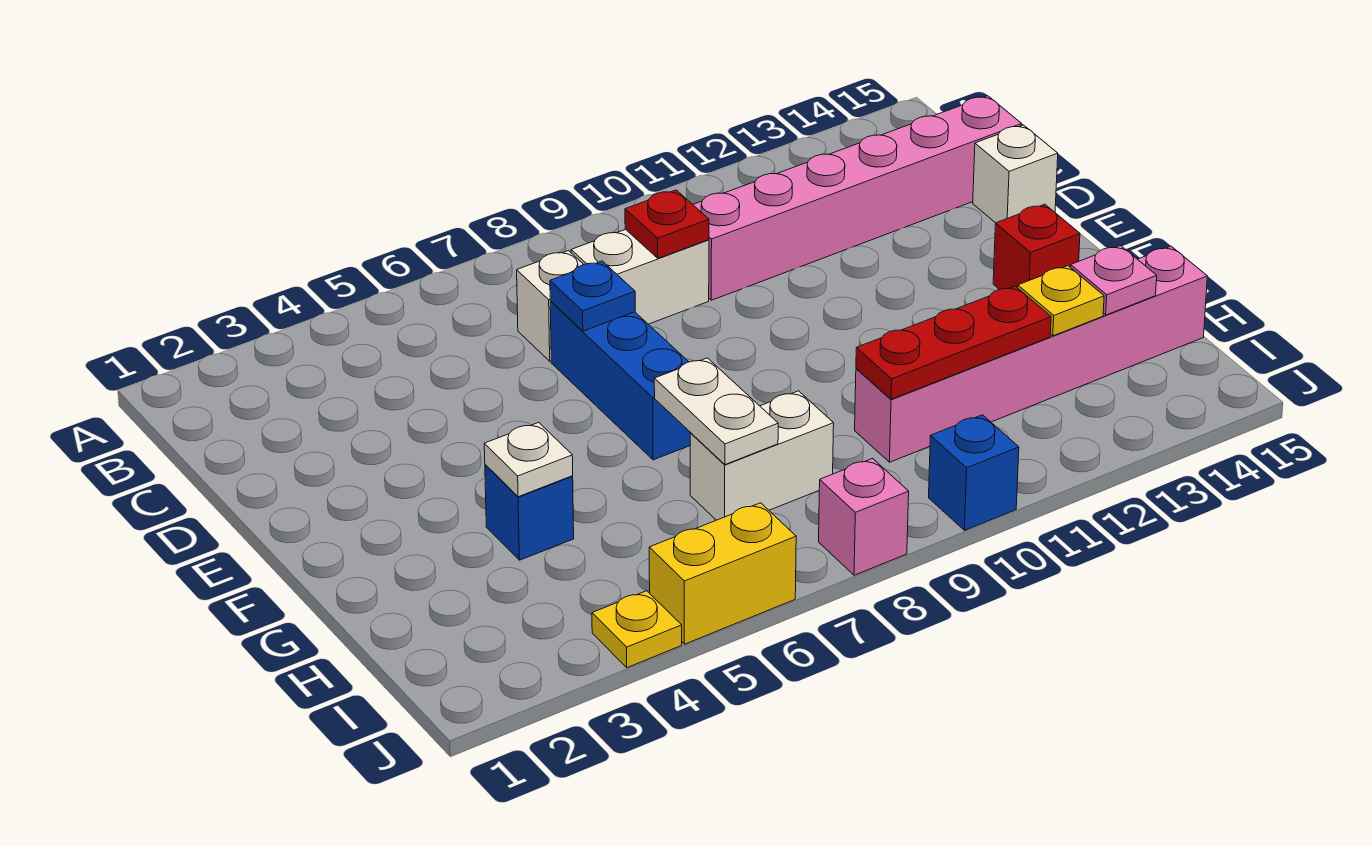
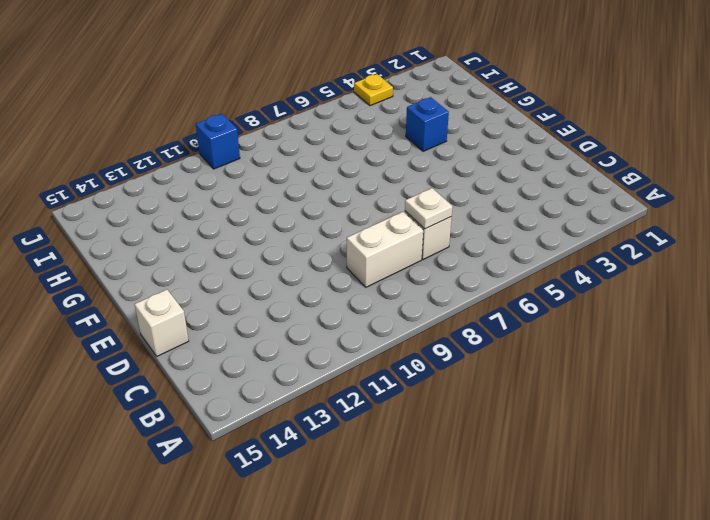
white plate C7 level 2 -> white plate G4 level 2
none -> pink brick C10:C15 level 1
none -> blue brick D7:F7 level 1
none -> red brick F14 level 1

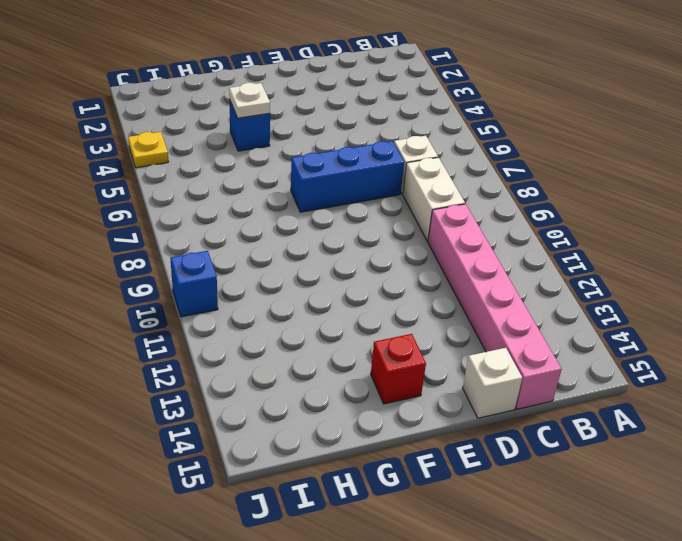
none -> white brick H7:H8 level 1
none -> pink brick H10:H15 level 1
none -> yellow brick J5:J6 level 1

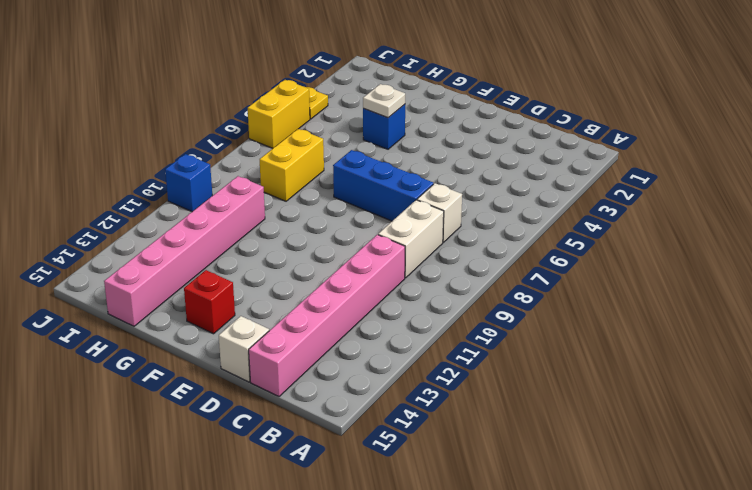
yellow brick H7:H8 level 1 -> white brick H7:H8 level 1
none -> pink brick J8 level 1
none -> red plate C9 level 2
none -> blue plate D7 level 2

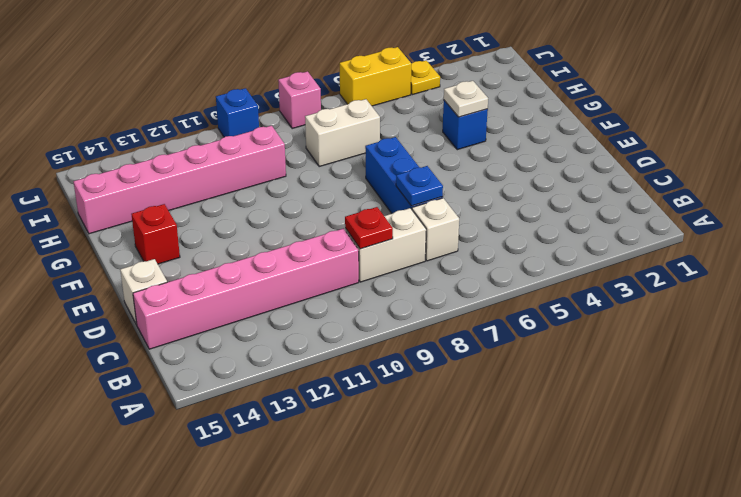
none -> white plate G7:H7 level 2
none -> red plate H10:H12 level 2
none -> yellow plate H13 level 2

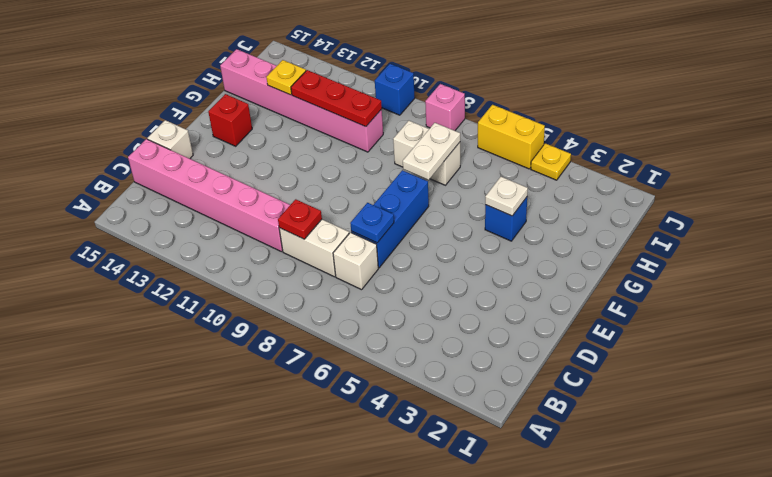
none -> pink plate H14 level 2

